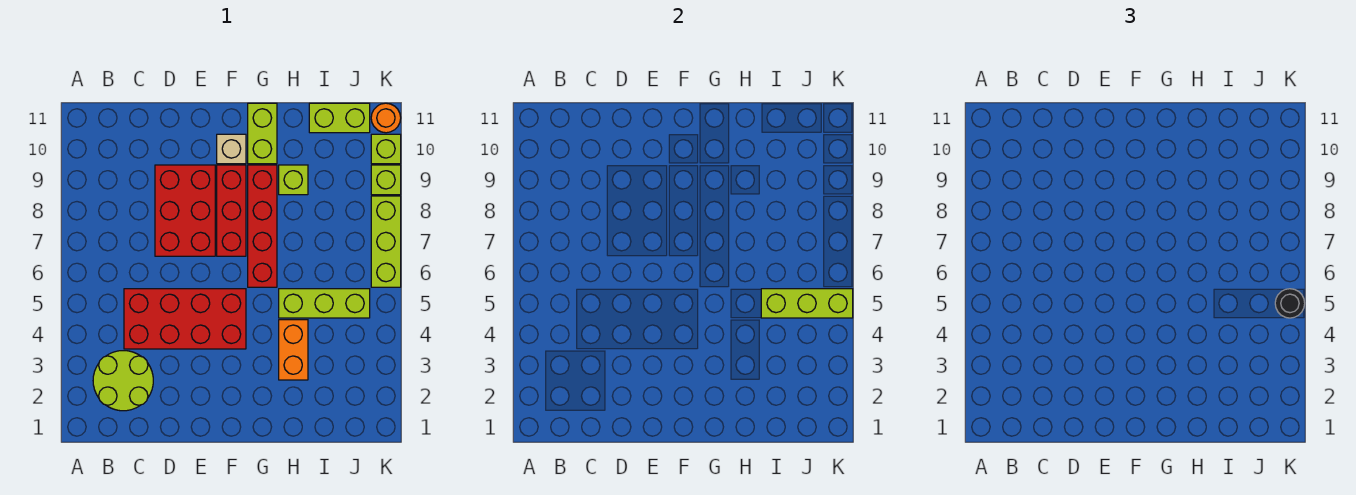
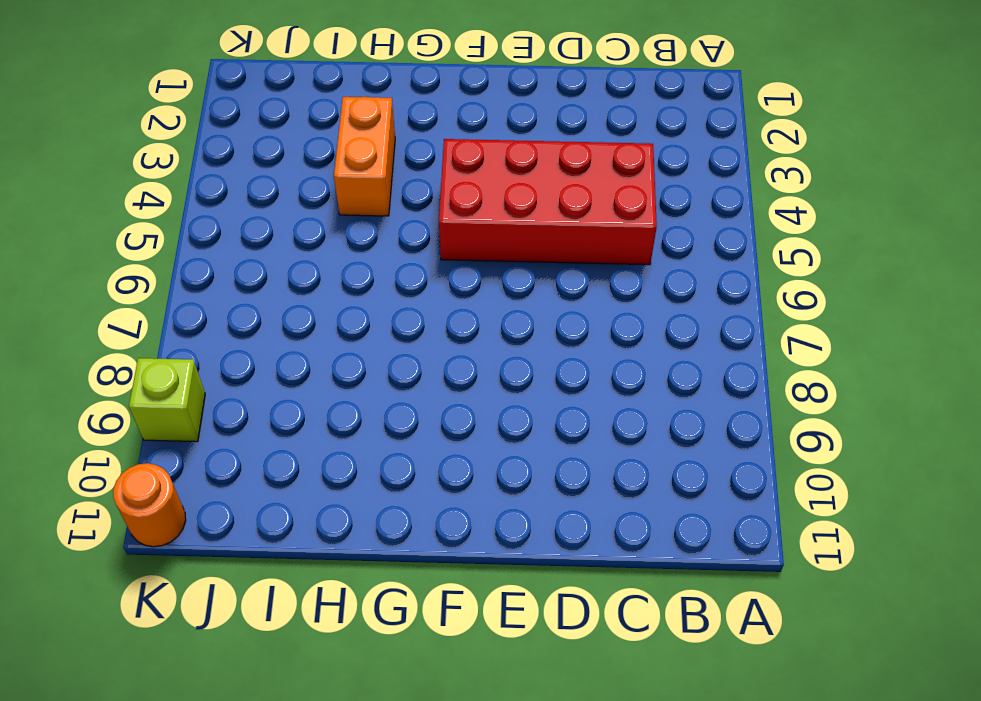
none -> lime round brick B2:C3 level 1
none -> red brick D7:E9 level 1
none -> red brick F7:F9 level 1

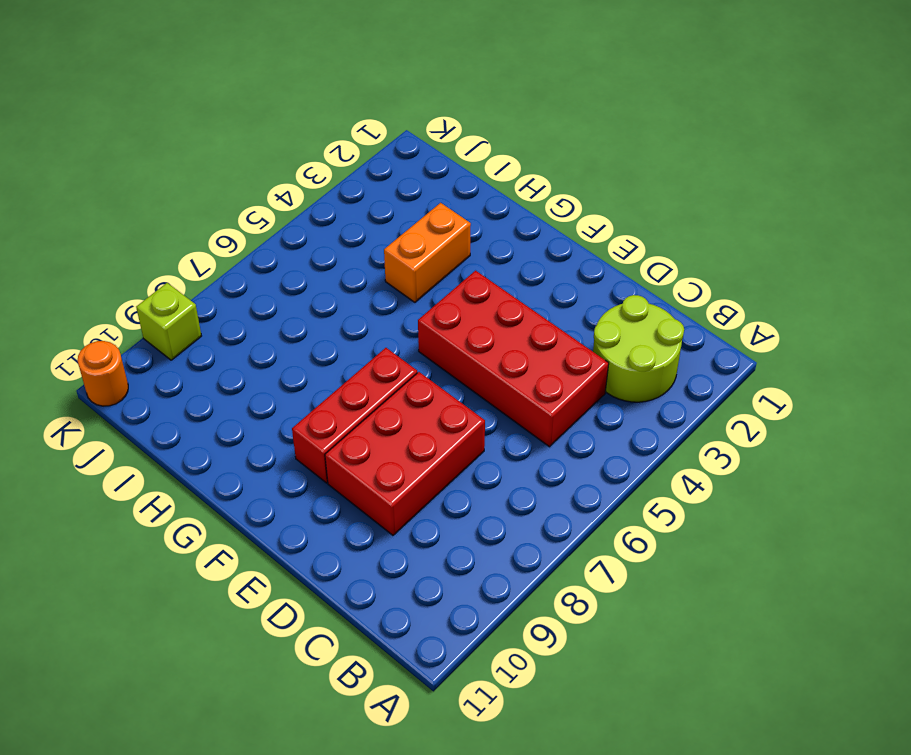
none -> tan brick F10 level 1
none -> red brick G6:G9 level 1
none -> lime brick G10:G11 level 1

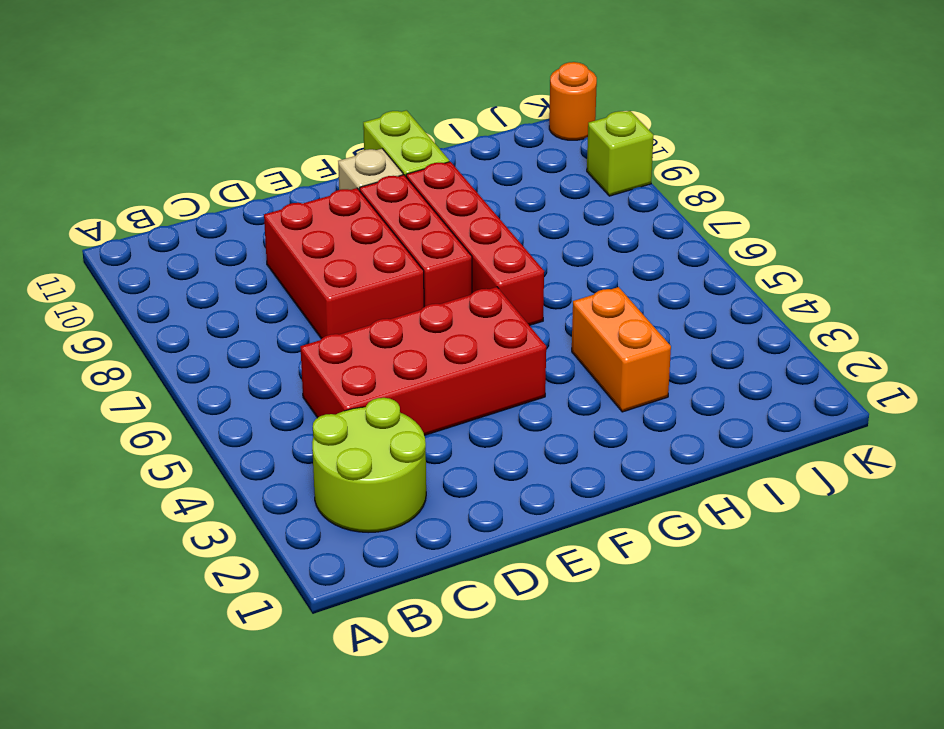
none -> lime brick H5:J5 level 1
none -> lime brick H9 level 1
none -> lime brick I11:J11 level 1

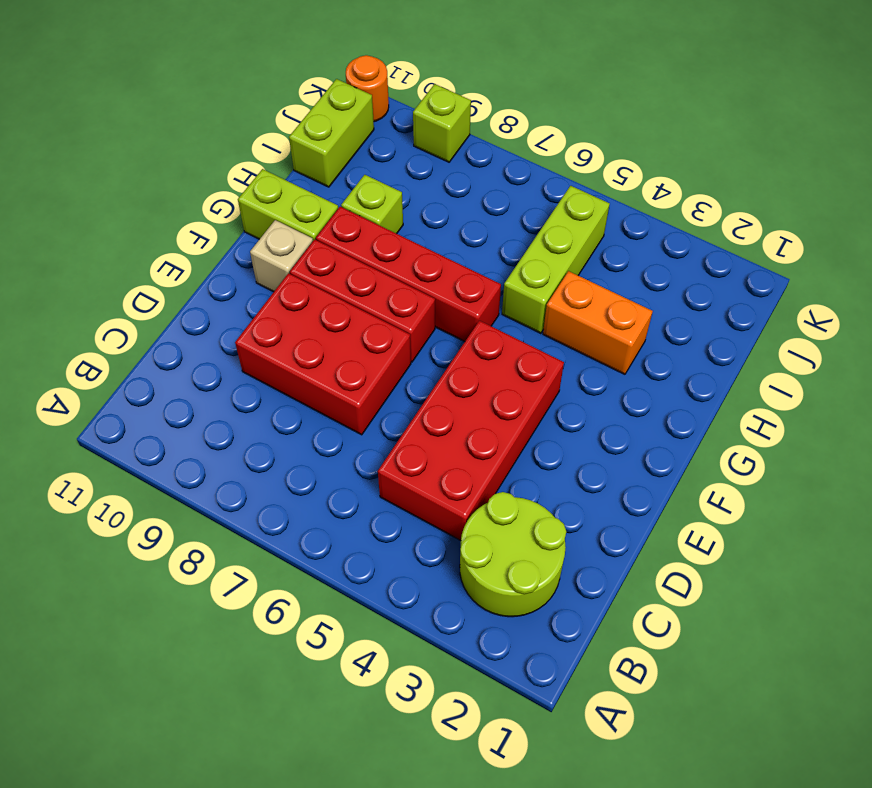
none -> lime brick K6:K8 level 1
none -> lime brick K10 level 1
none -> lime brick I5:K5 level 2

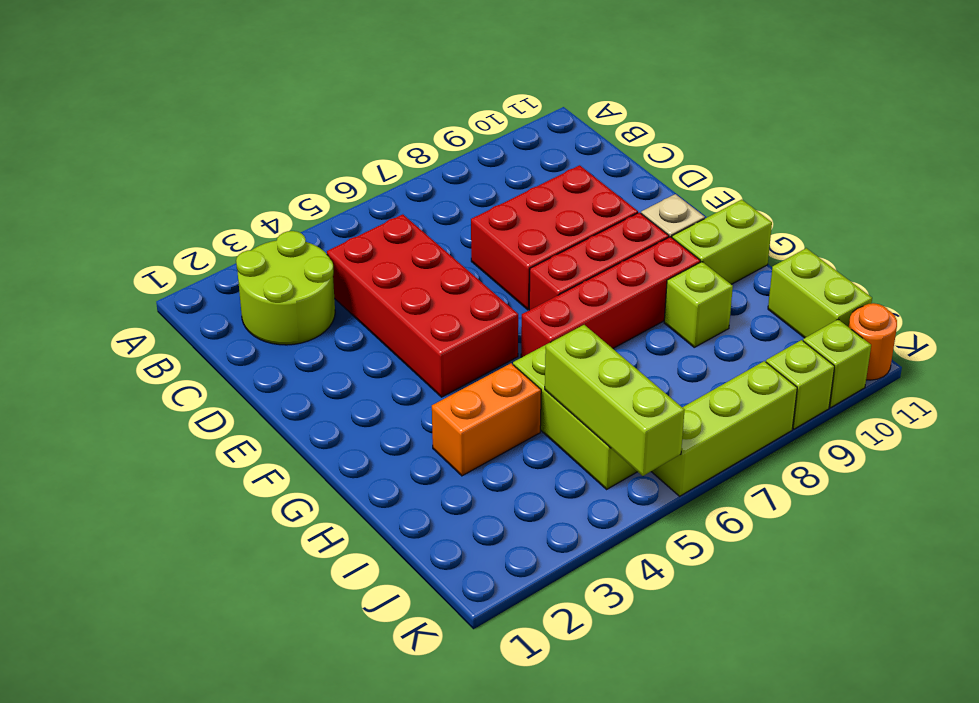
none -> black round brick K5 level 3

